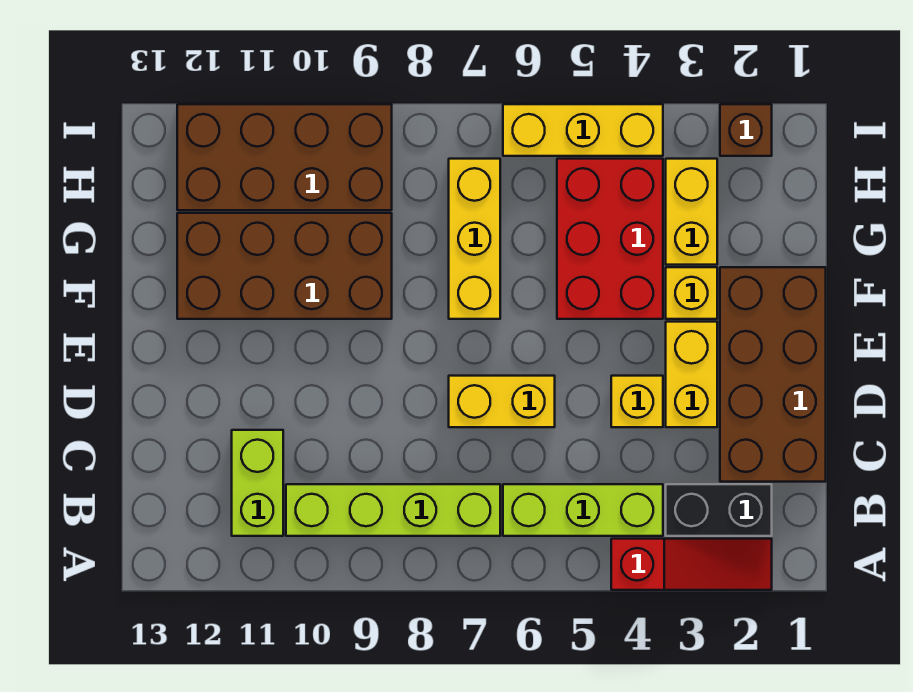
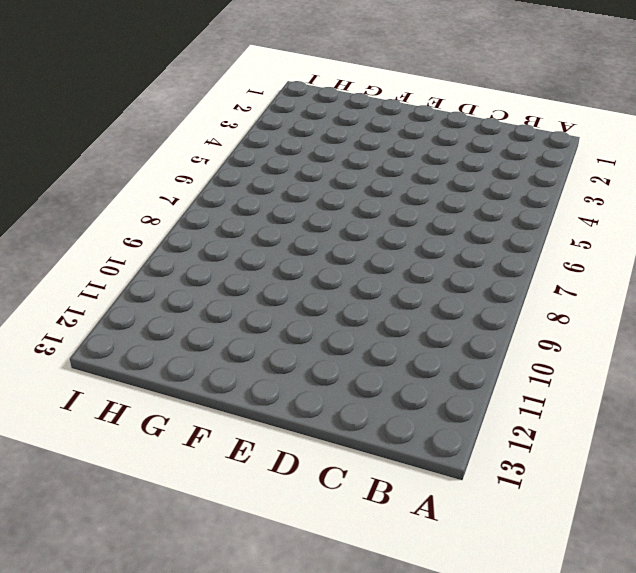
none -> red slope A2:A4 level 1 top 4
none -> black brick B2:B3 level 1
none -> lime brick B4:B6 level 1

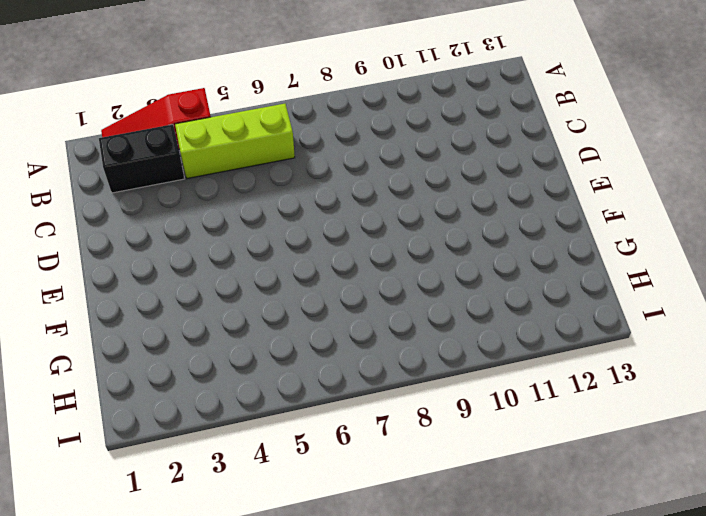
none -> lime brick B7:B10 level 1
none -> lime brick B11:C11 level 1
none -> brown brick C1:F2 level 1

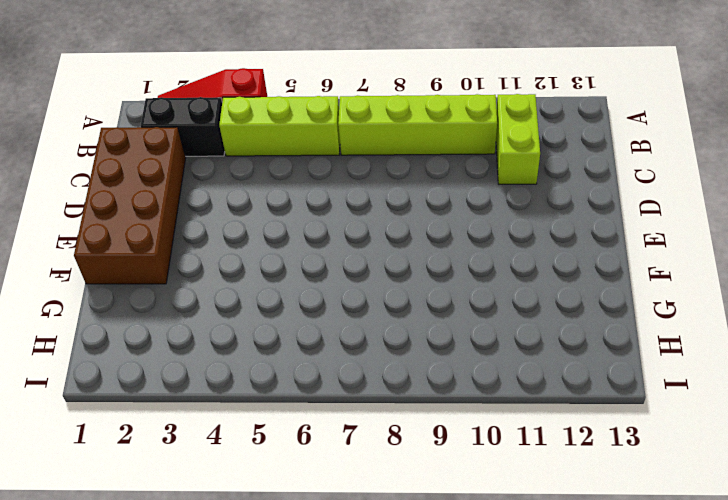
none -> yellow brick D3:E3 level 1
none -> yellow brick D4 level 1
none -> yellow brick D6:D7 level 1

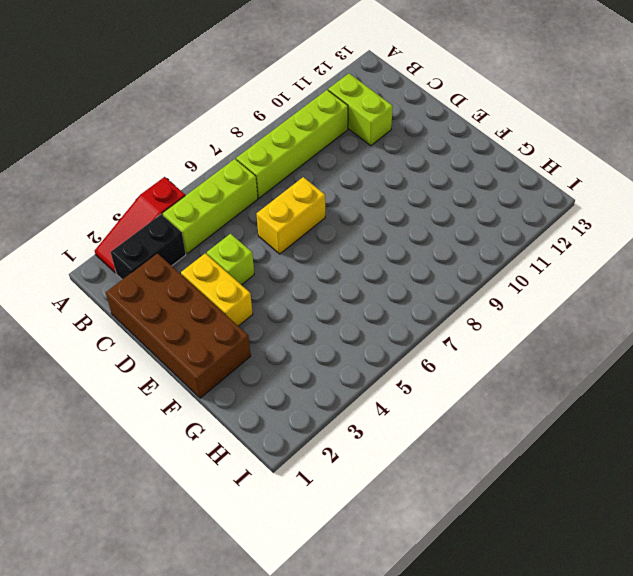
lime brick D4 level 1 -> yellow brick D4 level 1
none -> yellow brick F3 level 1
none -> red brick F4:H5 level 1
none -> yellow brick F7:H7 level 1

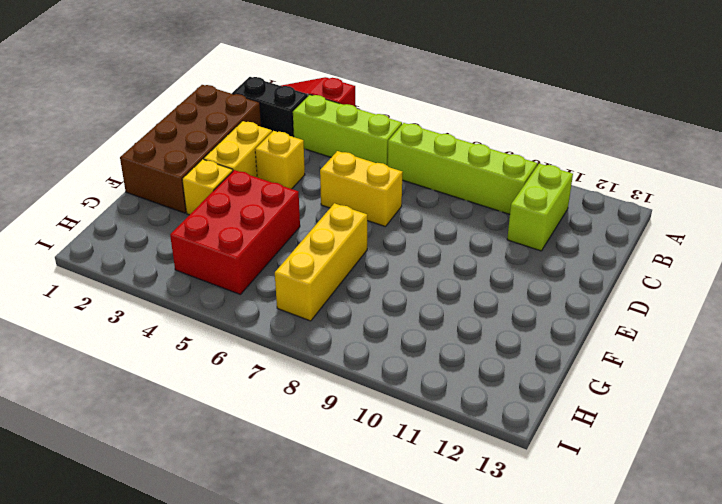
none -> brown brick F9:G12 level 1
none -> yellow brick G3:H3 level 1
none -> brown brick H9:I12 level 1

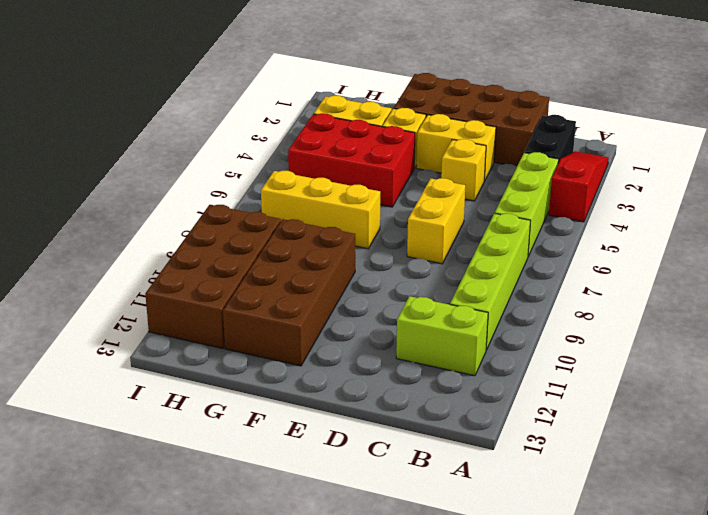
none -> brown brick I2 level 1
none -> yellow brick I4:I6 level 1

